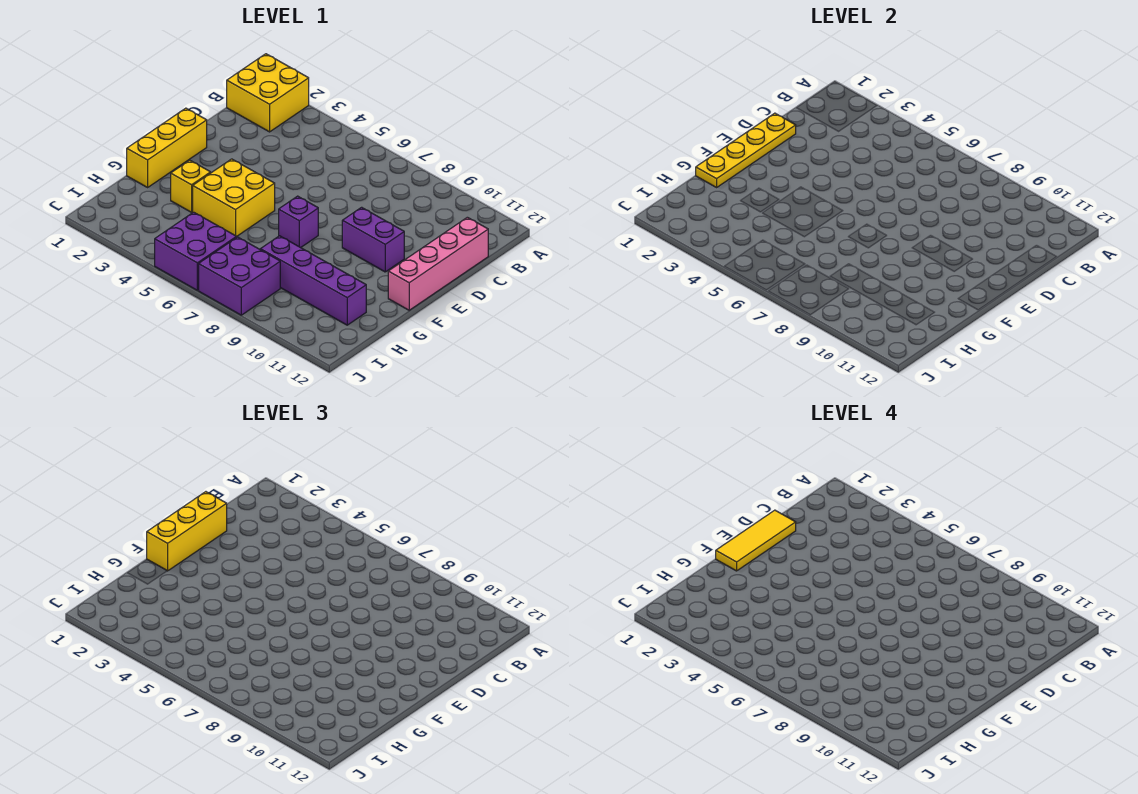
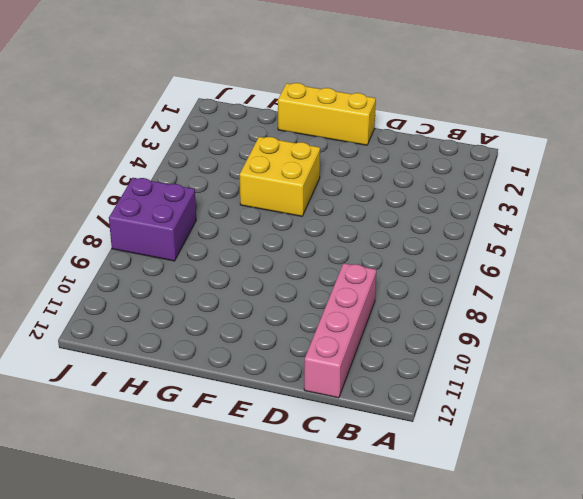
pink brick C9:C12 level 1 -> pink brick C12:F12 level 1
none -> yellow brick A1:B2 level 1
none -> purple brick E9:E10 level 1
none -> purple brick F7 level 1

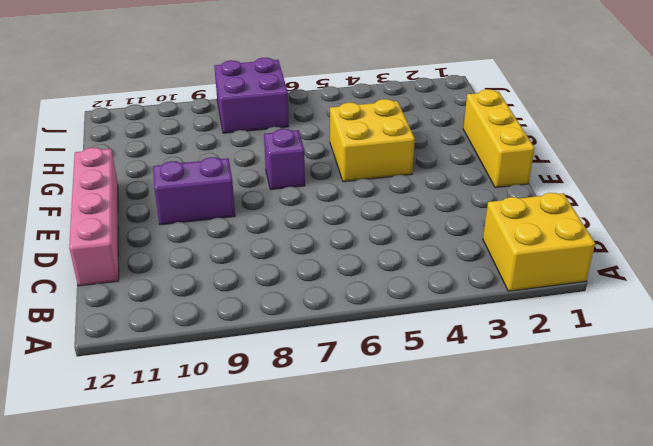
none -> yellow brick G3 level 1
none -> purple brick H8:H11 level 1
none -> purple brick I5:J6 level 1

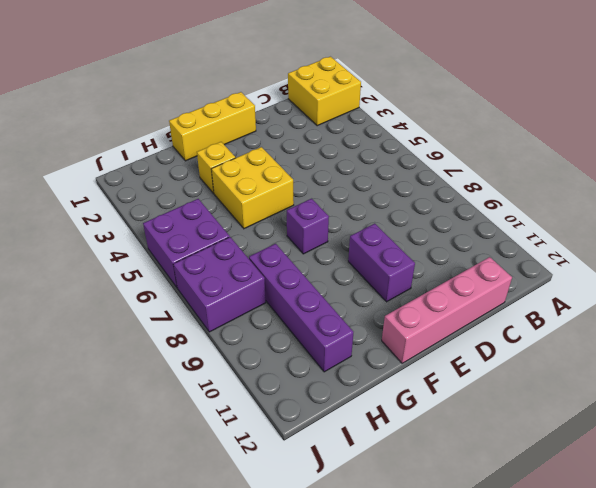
none -> yellow plate D1:G1 level 2
none -> yellow brick D1:F1 level 3
none -> yellow tile D1:F1 level 4

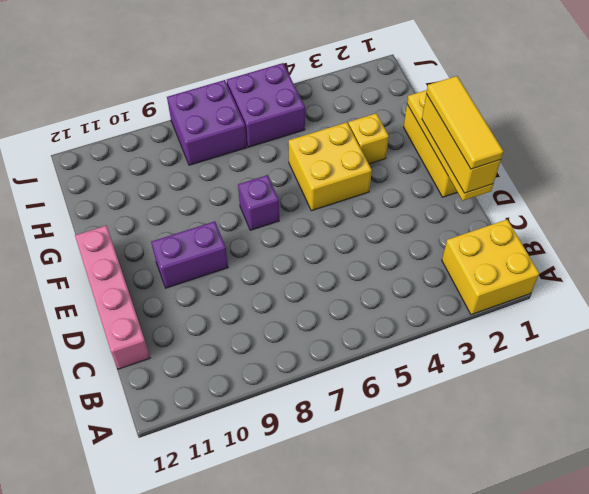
none -> purple brick H8:H11 level 1

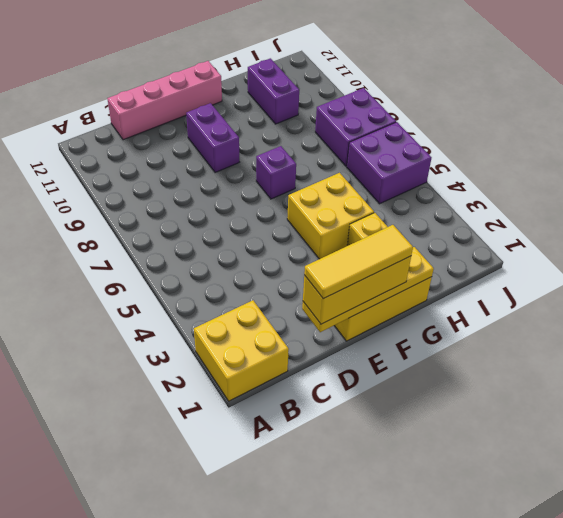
purple brick H10:H11 level 1 -> purple brick H8:H11 level 1

